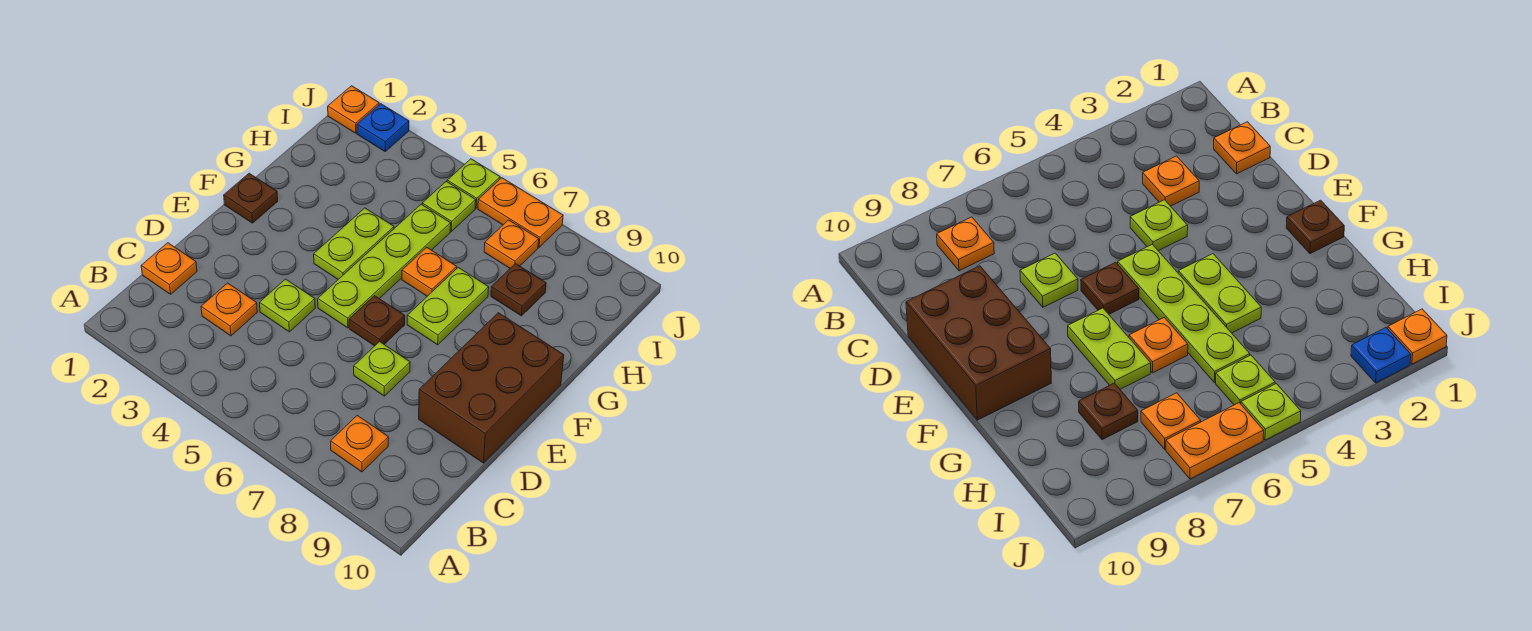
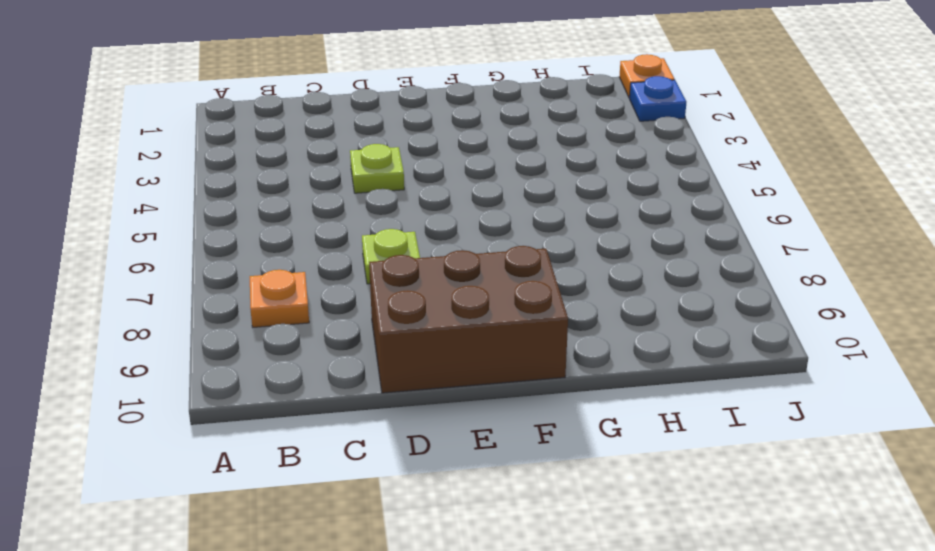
none -> orange plate C1 level 1
none -> orange plate C3 level 1
none -> lime plate E5:H5 level 1

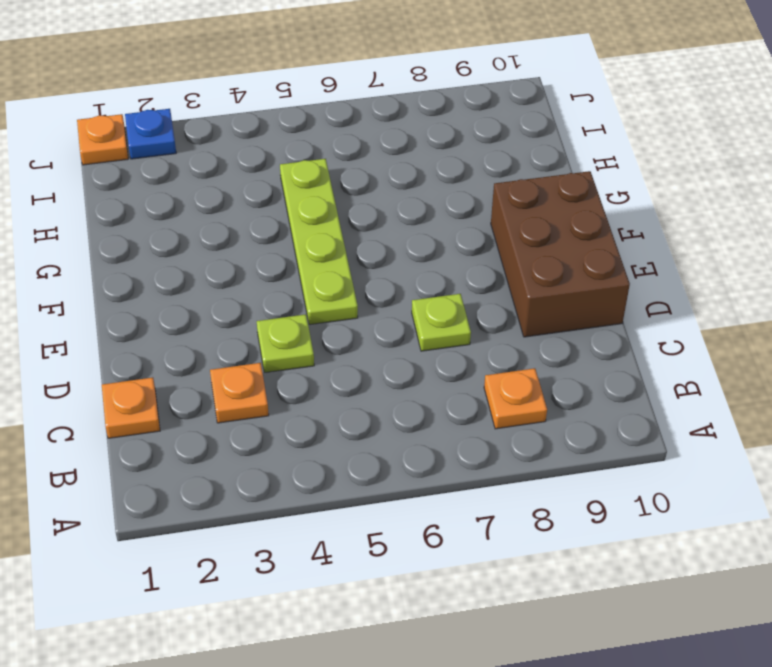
none -> brown plate E6 level 1
none -> brown plate F1 level 1
none -> lime plate F4:G4 level 1

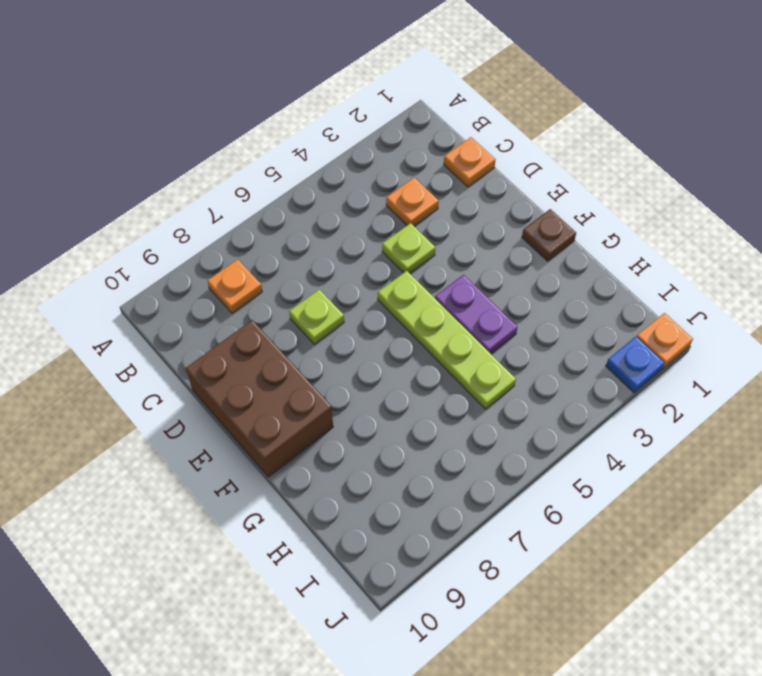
purple plate F4:G4 level 1 -> lime plate F4:G4 level 1
none -> brown plate E6 level 1
none -> lime plate F7:G7 level 1
none -> orange plate G6 level 1

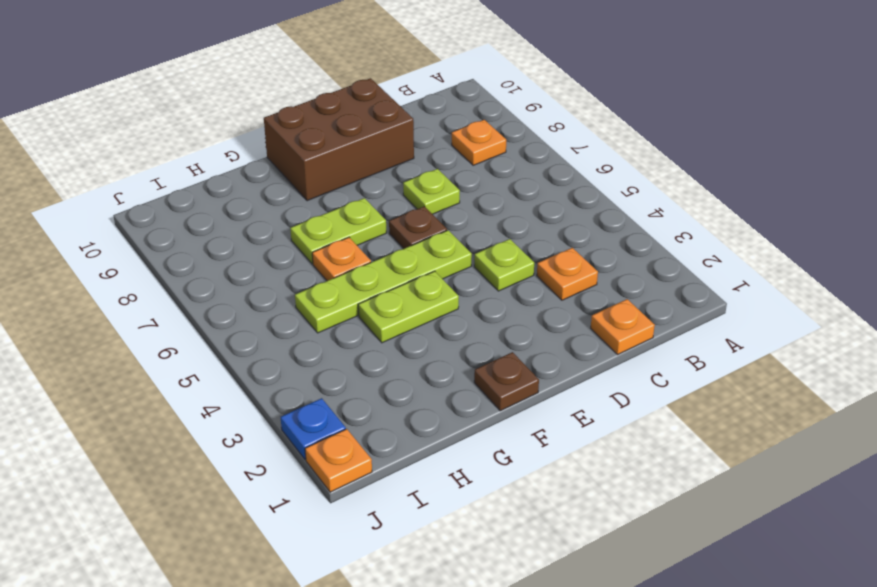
none -> brown plate H8 level 1
none -> lime plate I5 level 1
none -> orange plate I7 level 1

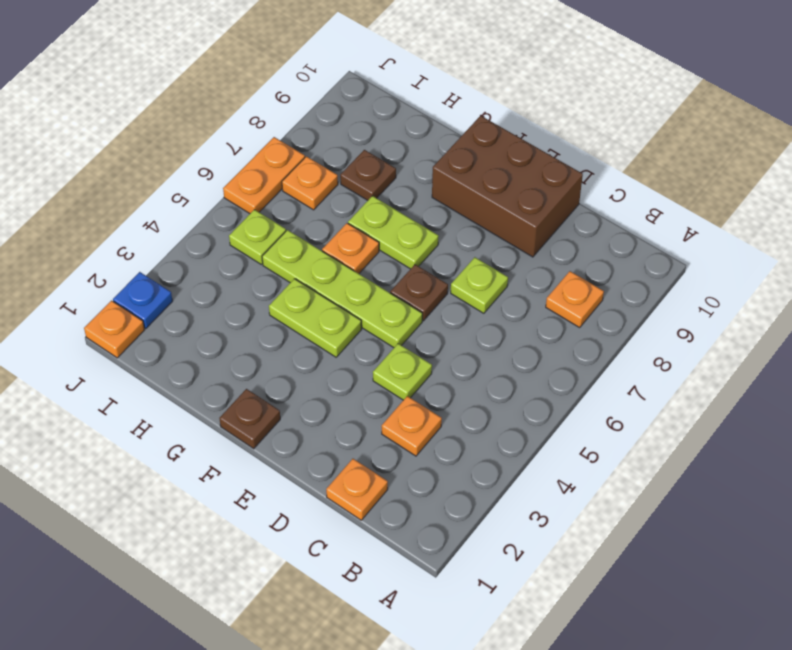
none -> lime plate J5 level 1

